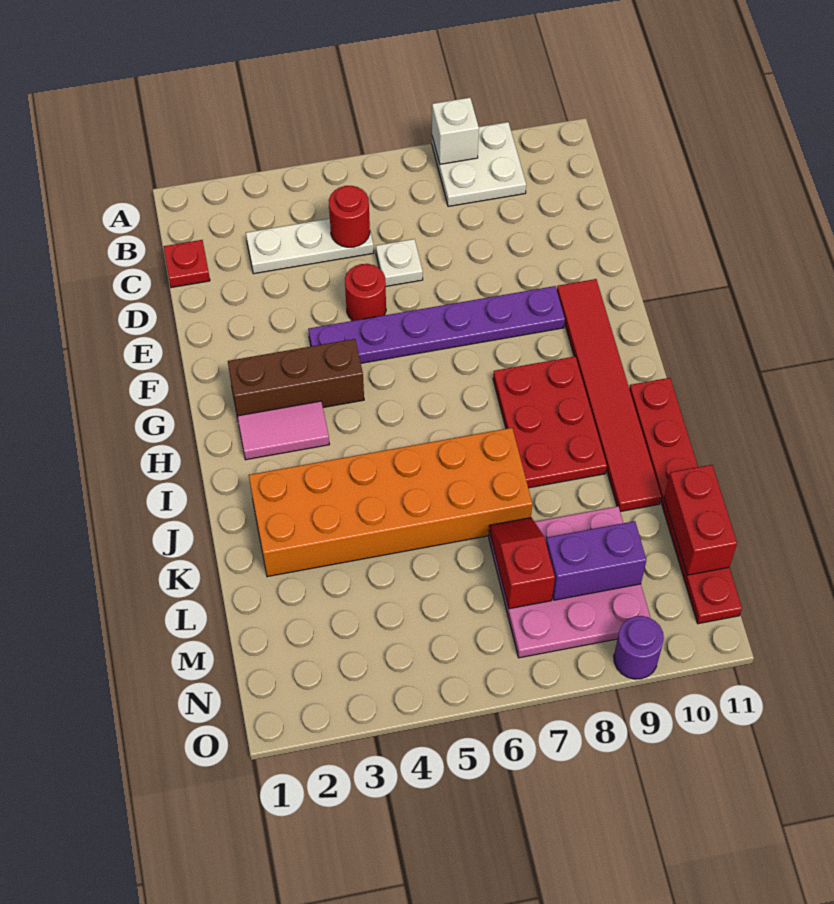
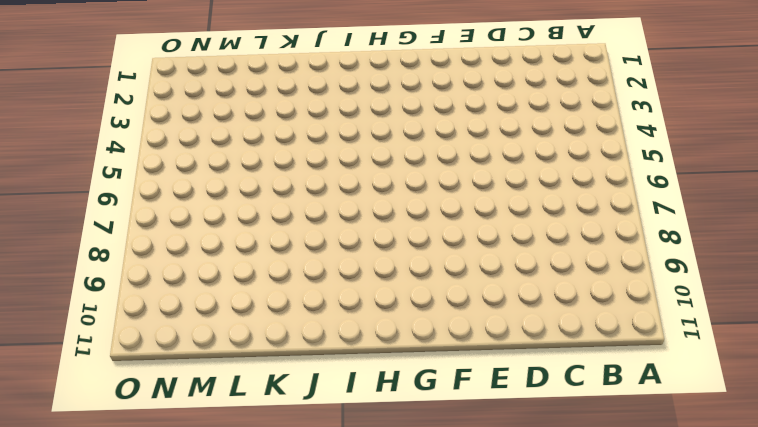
none -> white plate A8:B9 level 1
none -> red plate C1 level 1
none -> white plate C3:C5 level 1

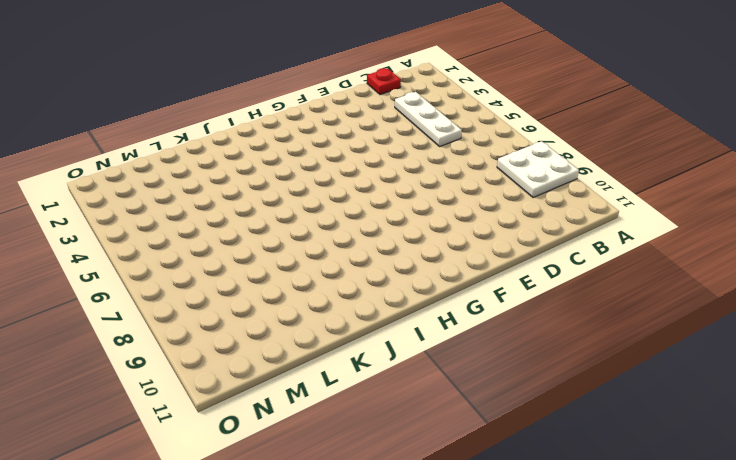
none -> white plate D6 level 1
none -> red round brick E5 level 1
none -> purple plate F4:F9 level 1

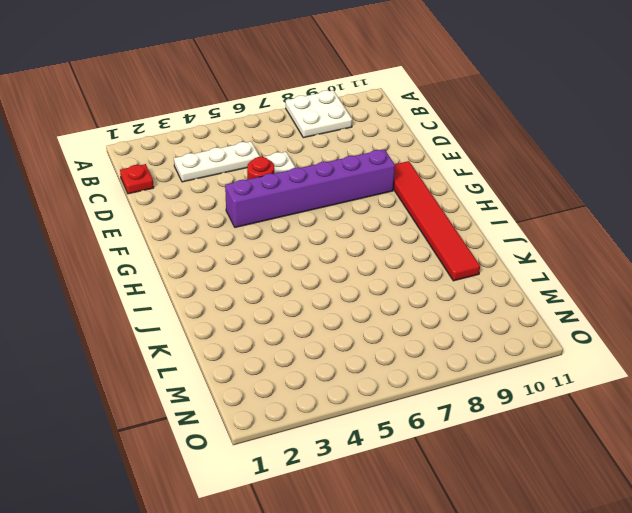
purple brick F4:F9 level 1 -> purple plate F4:F9 level 1
none -> brown brick G2:G4 level 1
none -> pink tile H2:H3 level 1
none -> red plate H8:J9 level 1

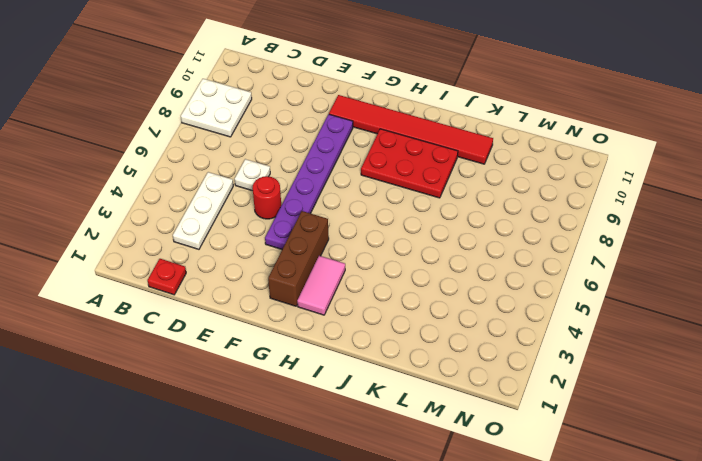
none -> red plate I11:N11 level 1
none -> orange brick J2:K7 level 1
none -> pink plate L7:N9 level 1

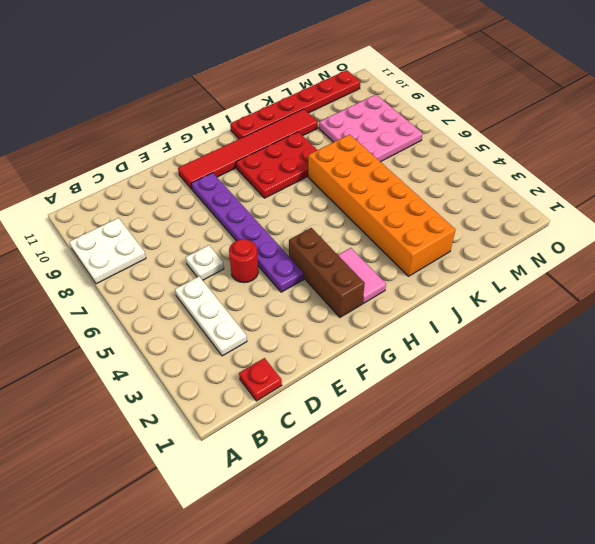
none -> purple round brick O9 level 1
none -> white brick A8 level 2
none -> red round brick C5 level 2

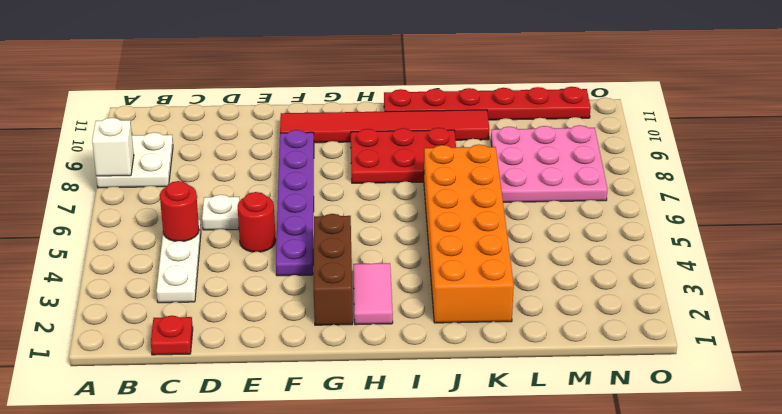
none -> purple round brick O9 level 1
none -> red slope L7:M7 level 2 top M
none -> red brick L11:M11 level 2

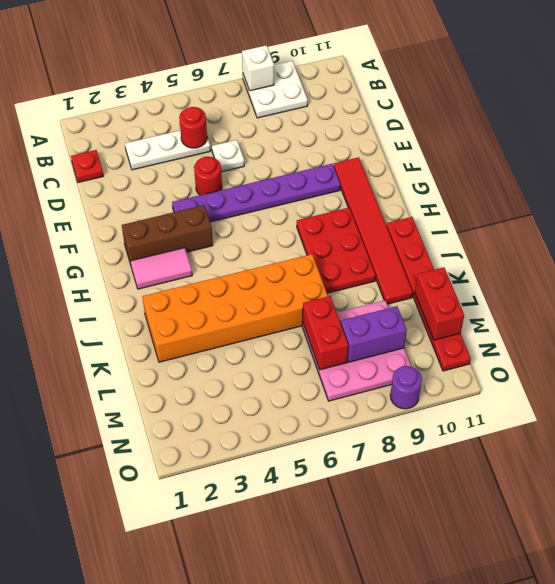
red brick L7:M7 level 2 -> red slope L7:M7 level 2 top M

